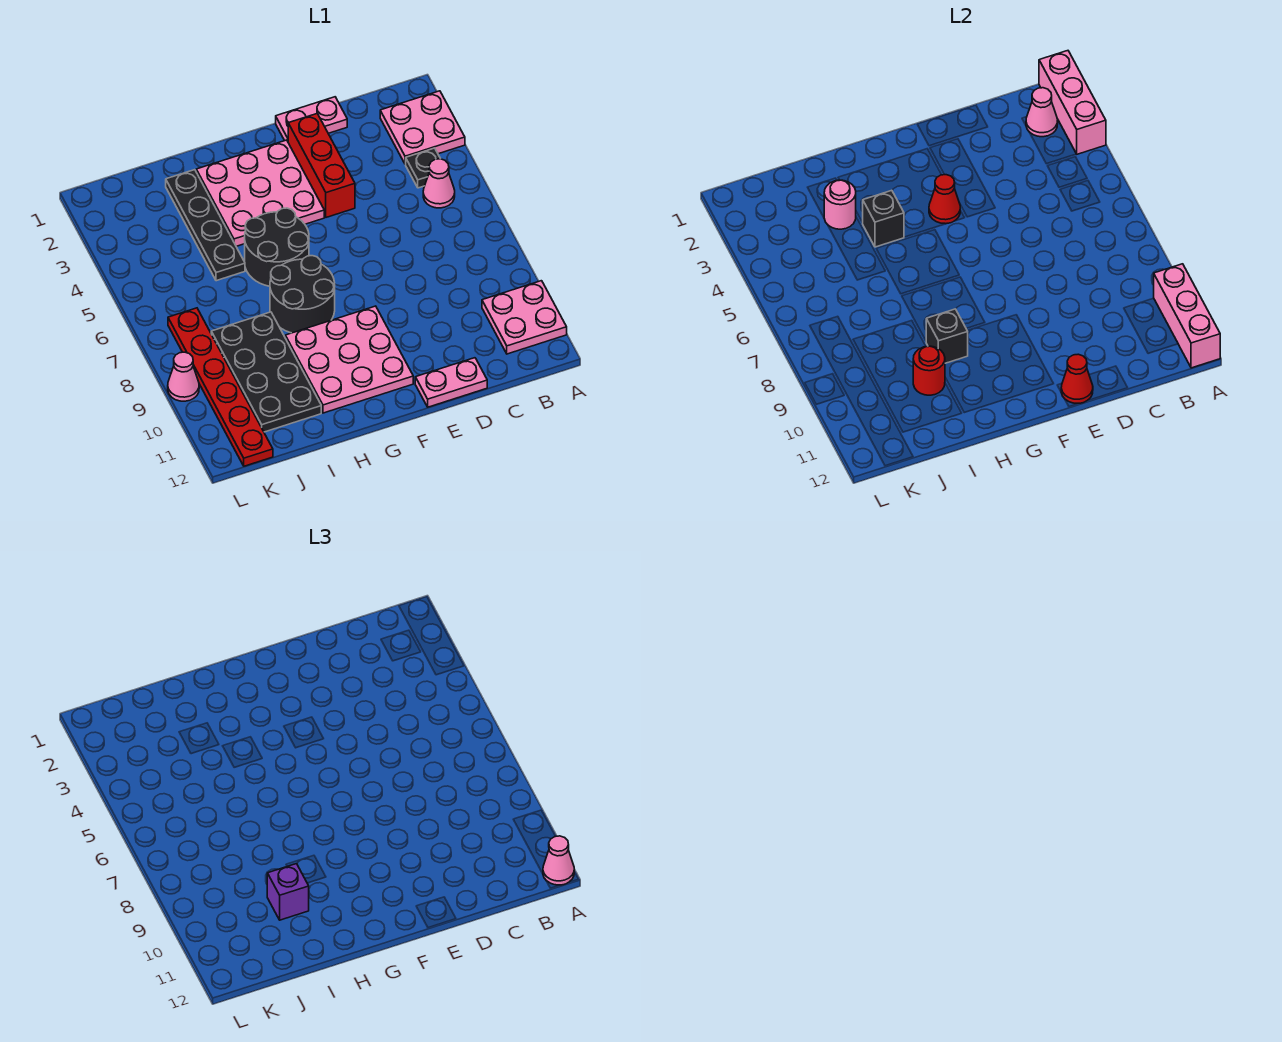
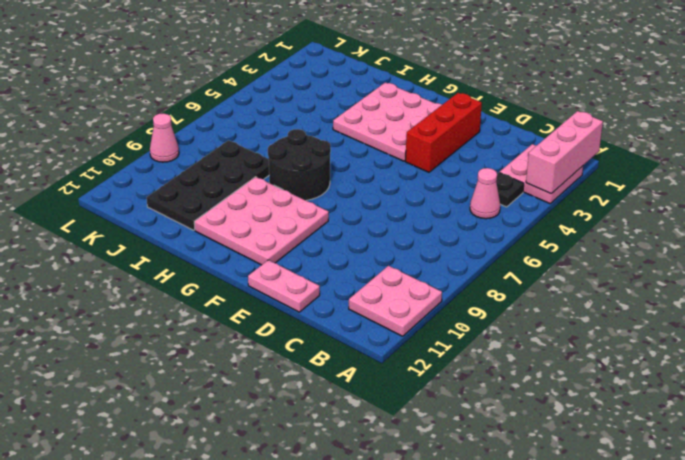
none -> pink plate D1:E1 level 1
none -> black round brick G5:H6 level 1
none -> black plate I2:I5 level 1

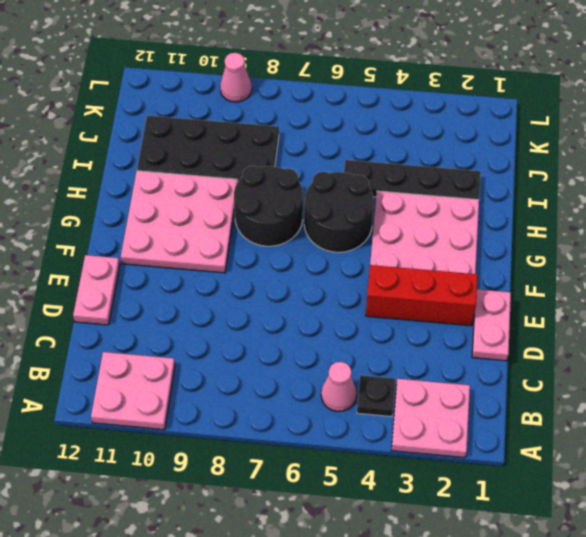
none -> red plate K7:K12 level 1
none -> pink brick A1:A3 level 2
none -> pink brick A10:A12 level 2

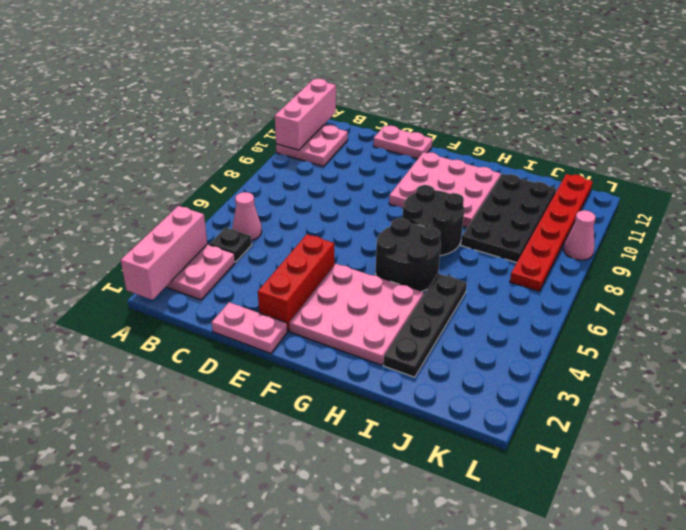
none -> pink cone B2 level 2
none -> red cone E12 level 2
none -> red cone F4 level 2

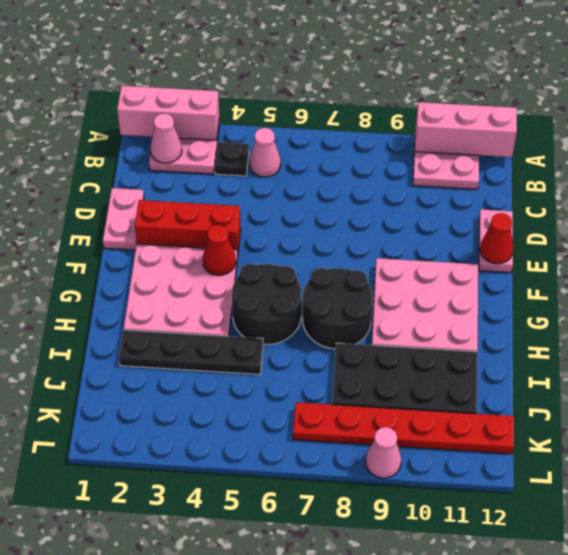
none -> black brick H4 level 2
none -> black brick H9 level 2
none -> pink round brick I3 level 2

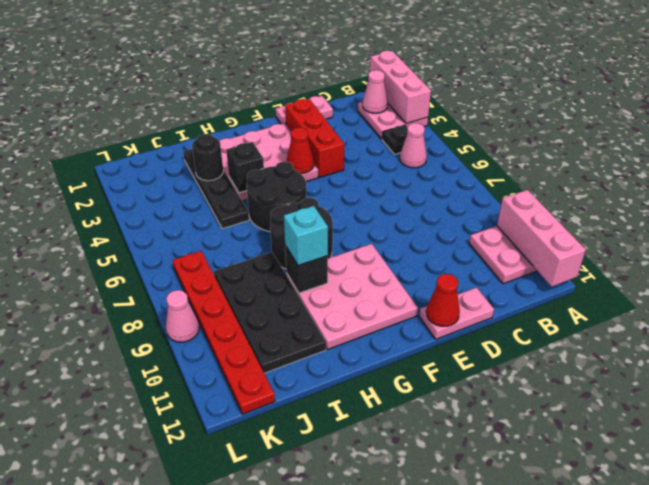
cyan brick H9 level 3 -> none
black round brick I3 level 2 -> pink round brick I3 level 2
none -> red round brick I10 level 2
none -> pink cone A12 level 3
none -> purple brick I10 level 3

